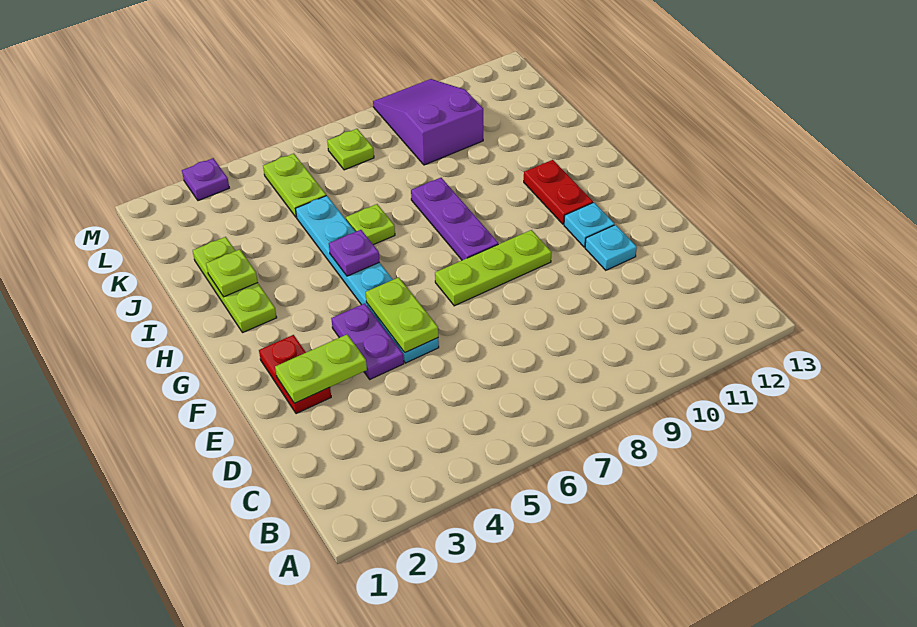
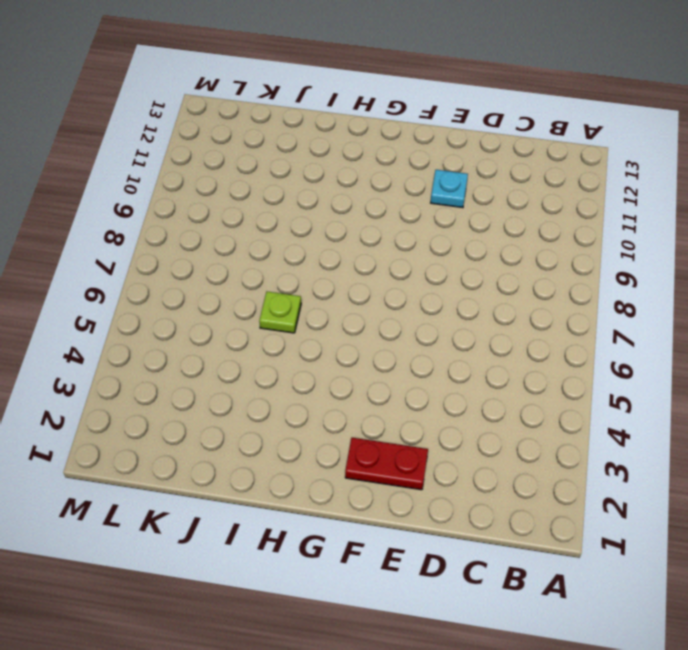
none -> purple plate E4:F4 level 1
none -> cyan plate E5:J5 level 1
none -> lime plate F7:F9 level 1

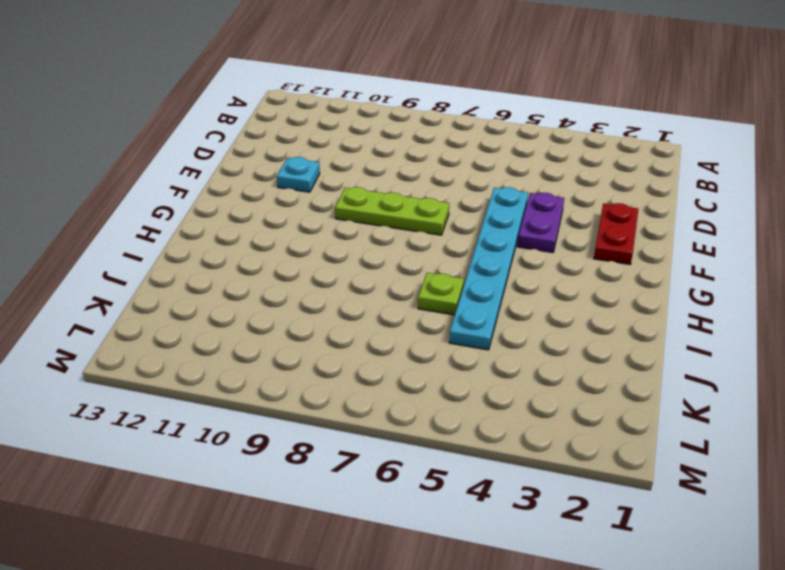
none -> cyan plate F11 level 1
none -> purple plate G8:I8 level 1
none -> red plate G11:H11 level 1

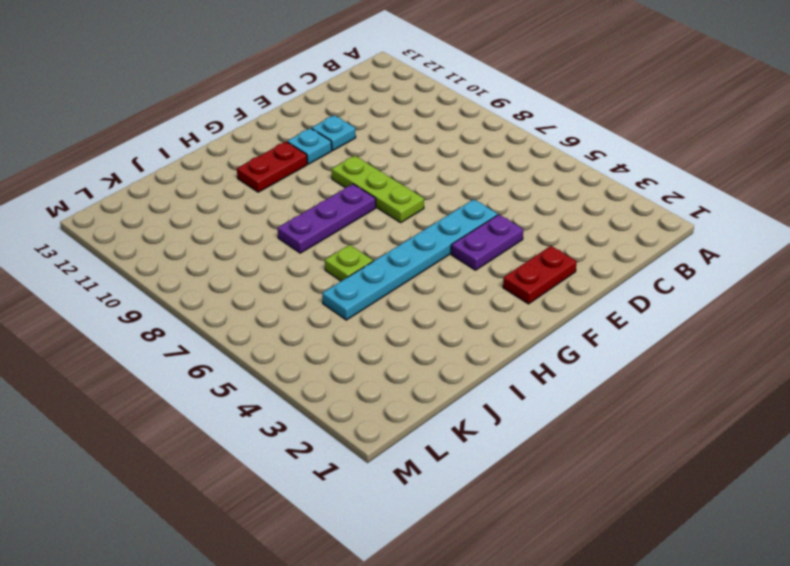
none -> lime plate H2:J2 level 1
none -> lime plate K5:L5 level 1
none -> purple slope K9:M10 level 1 top K

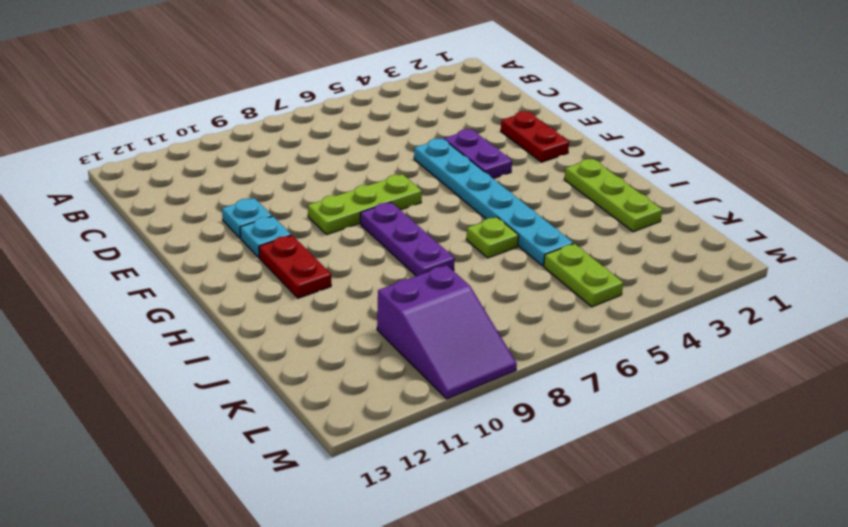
none -> lime plate L7 level 1
none -> purple plate M3 level 1
none -> lime plate E2:E3 level 2

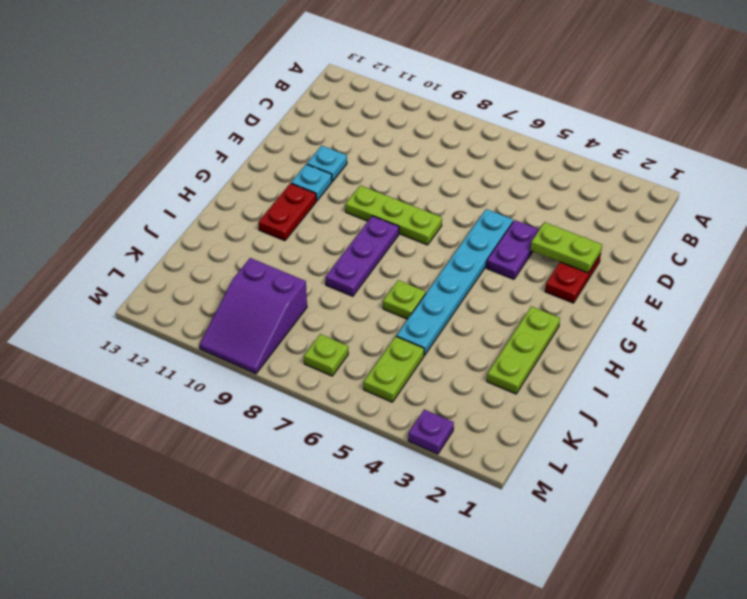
none -> lime plate E5:F5 level 2
none -> purple plate H5 level 2
none -> lime plate I2 level 2

